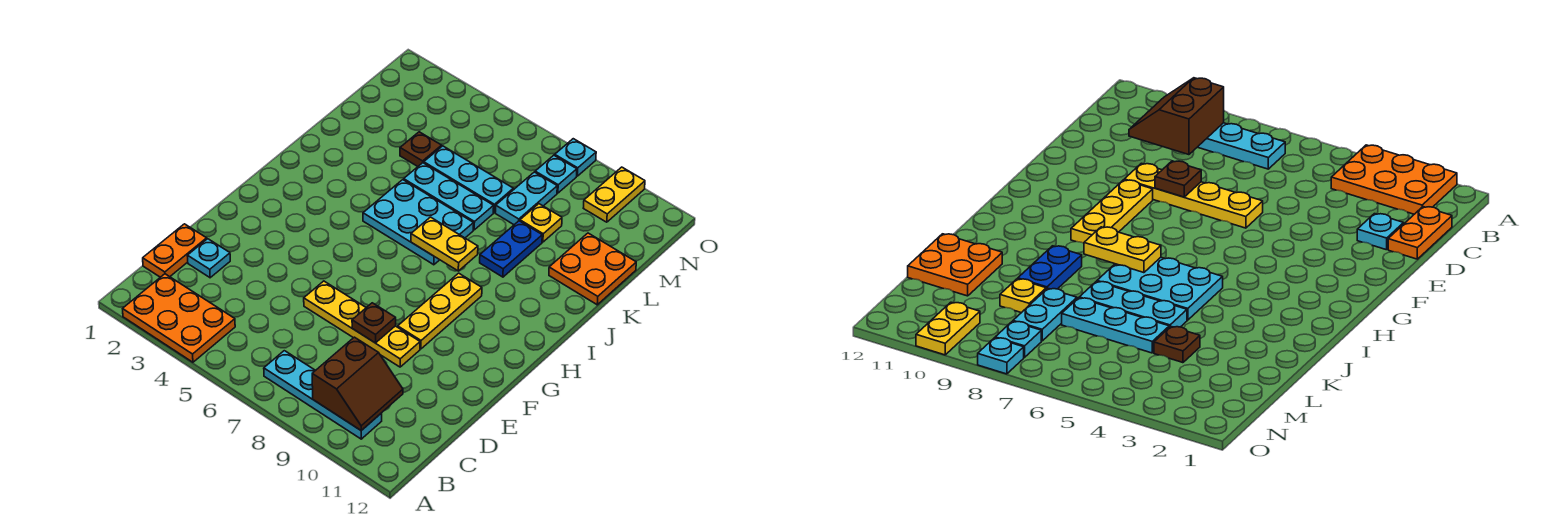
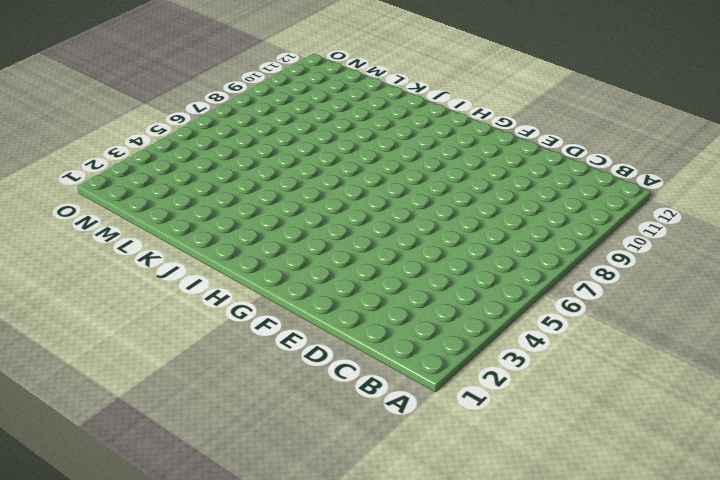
none -> orange plate A2:B4 level 1
none -> cyan plate B7:B10 level 1
none -> orange plate C1:D1 level 1

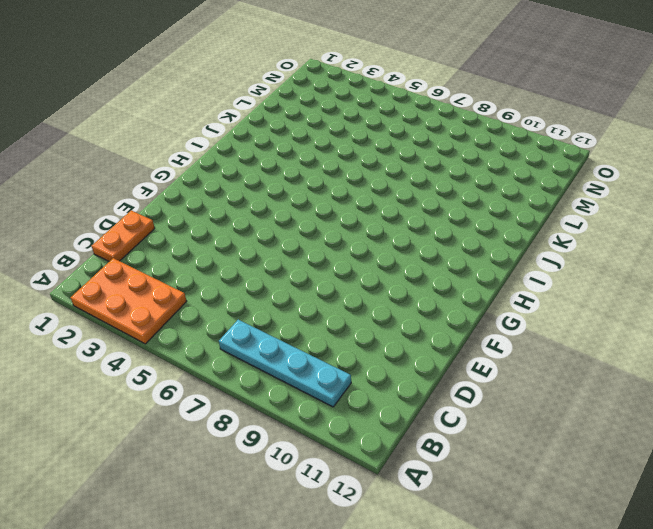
none -> cyan plate D2 level 1
none -> yellow plate E6:E9 level 1
none -> yellow plate F9:H9 level 1

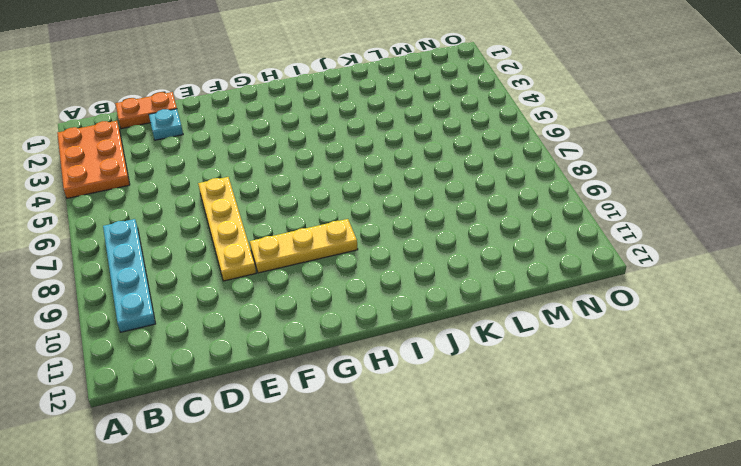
none -> cyan plate I5:J7 level 1
none -> blue plate J9:K9 level 1
none -> cyan plate K5:K7 level 1

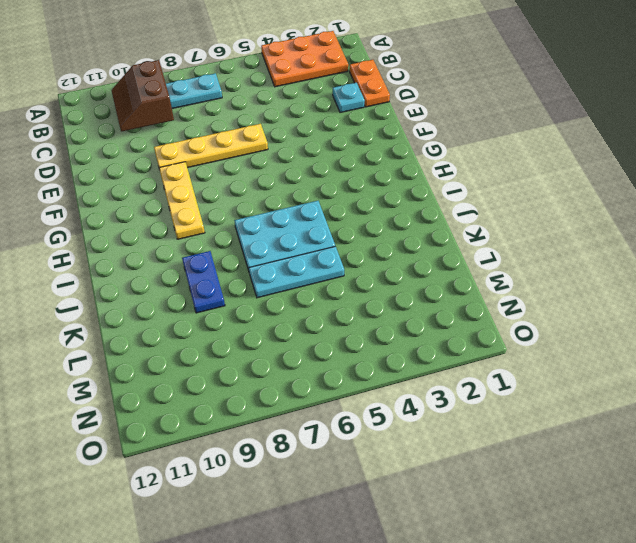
none -> orange plate K11:L12 level 1
none -> brown plate L4 level 1
none -> cyan plate L5:L7 level 1

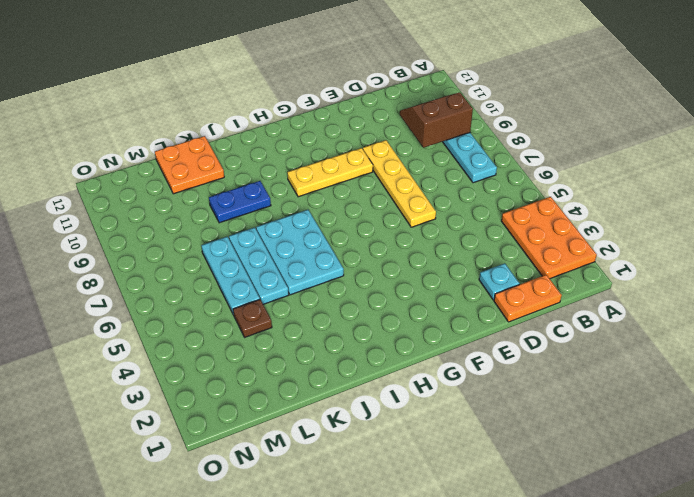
none -> cyan plate L8:M8 level 1
none -> yellow plate L9 level 1
none -> cyan plate N8 level 1

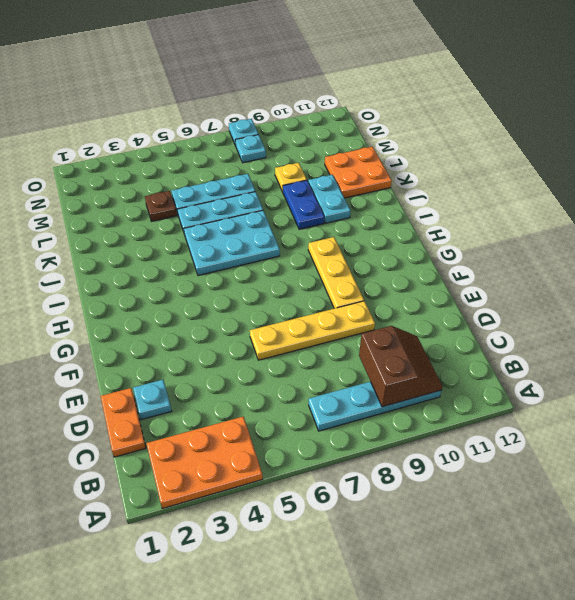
cyan plate J10:K10 level 1 -> cyan plate L8:M8 level 1
none -> yellow plate N10:O10 level 1
none -> brown plate E8 level 2
none -> yellow plate I7:I8 level 2

